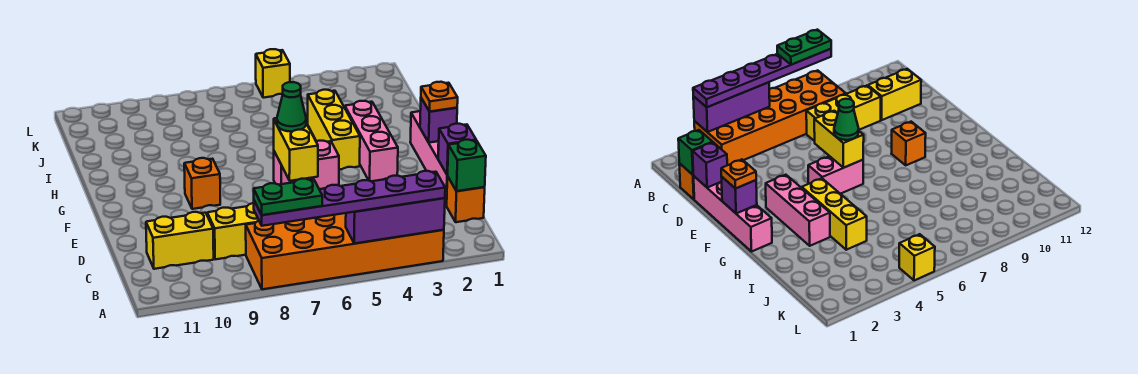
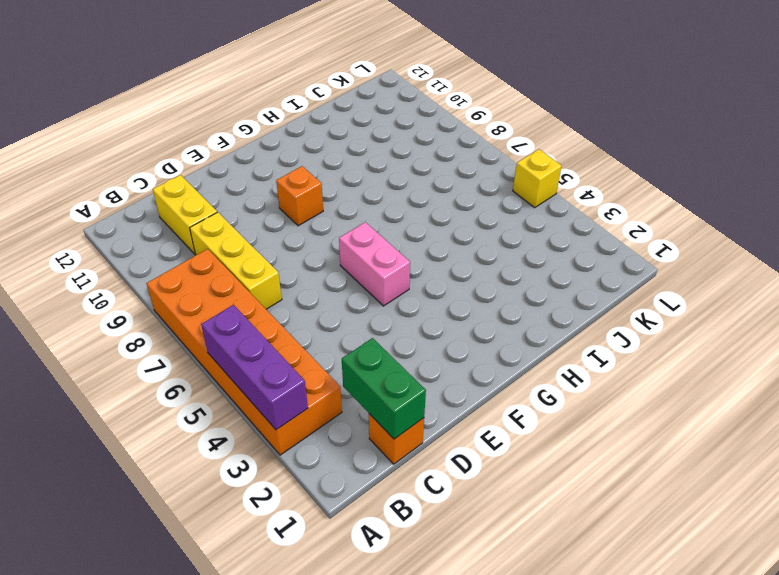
green brick C1:C2 level 2 -> green brick C1 level 2
none -> pink brick D1:G1 level 1
none -> pink brick F3:H3 level 1
none -> yellow brick G4:I4 level 1

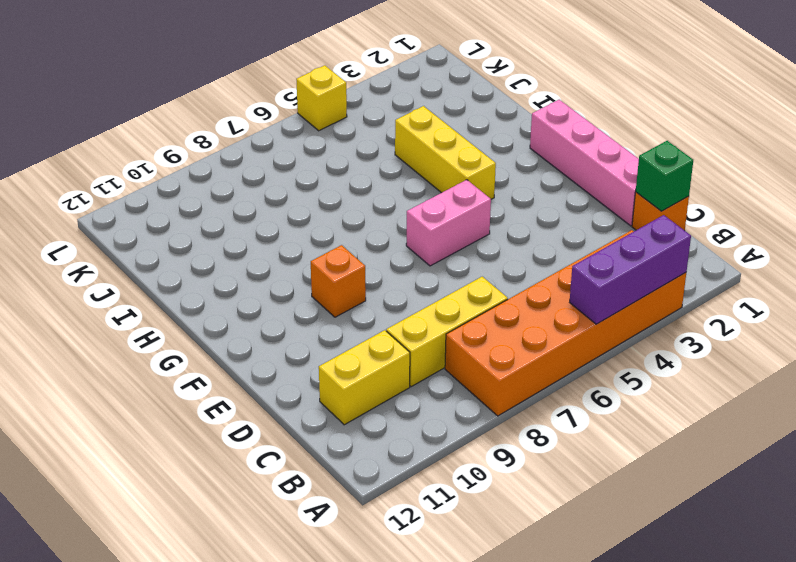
none -> pink brick F3:H3 level 1
none -> purple brick D1 level 2
none -> yellow brick E6:F6 level 2

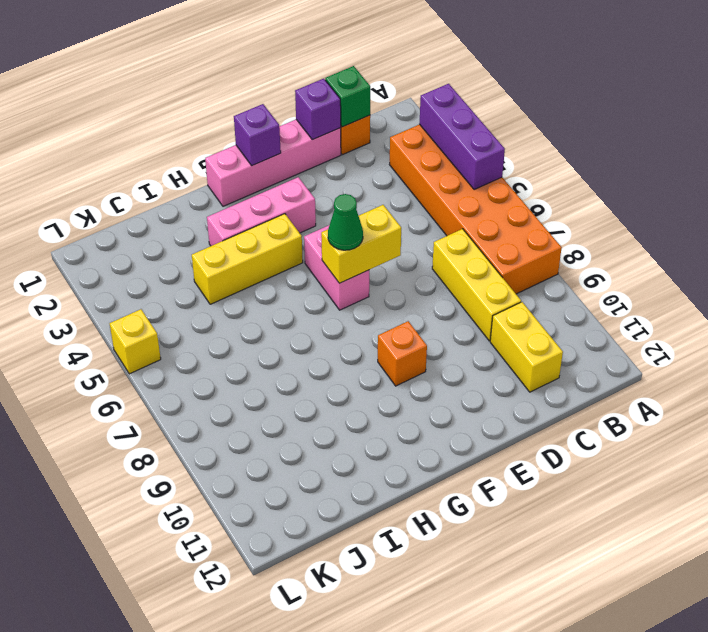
none -> purple plate A3:A8 level 3
none -> orange plate F1 level 3
none -> green plate A7:A8 level 4

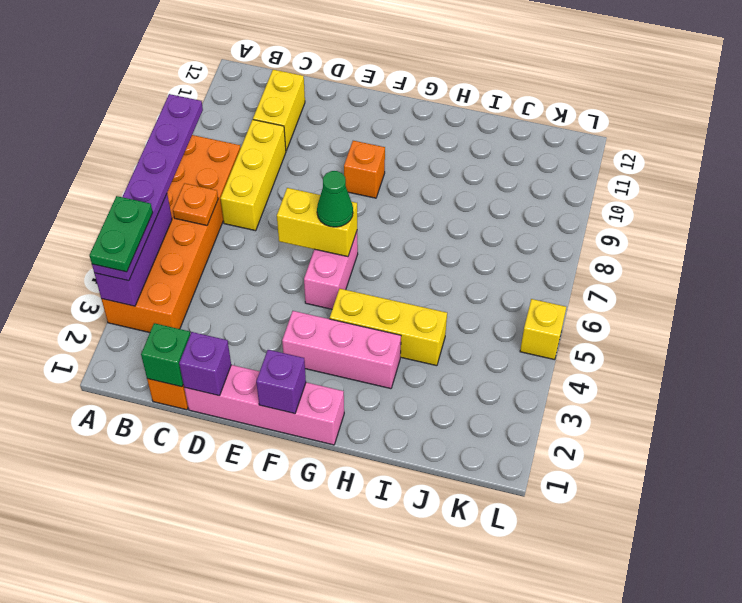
green plate A3:A4 level 4 -> green plate A7:A8 level 4
orange plate B6 level 2 -> orange plate F1 level 3

